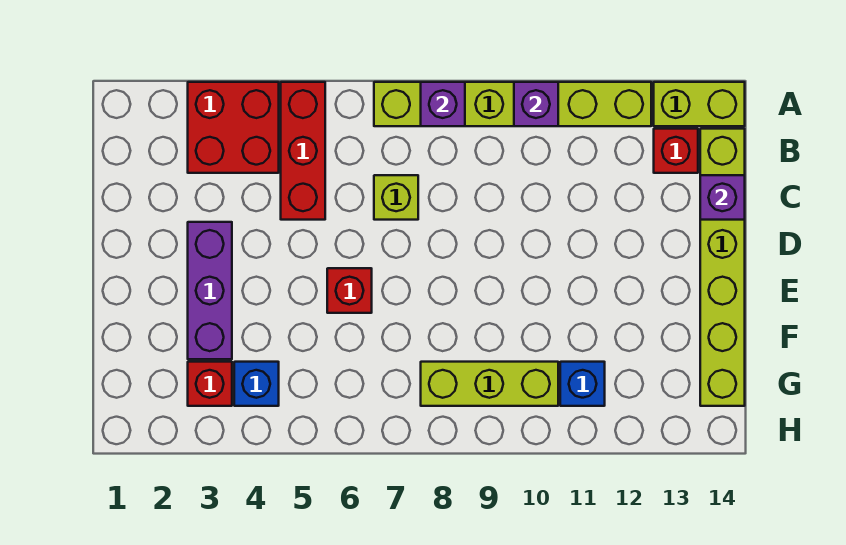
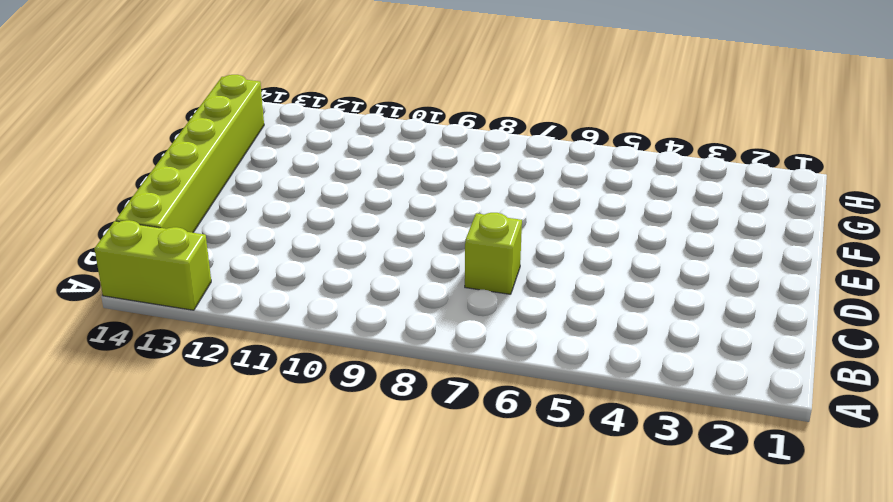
none -> red brick A3:B4 level 1
none -> red brick A5:C5 level 1
none -> lime brick A7:A12 level 1

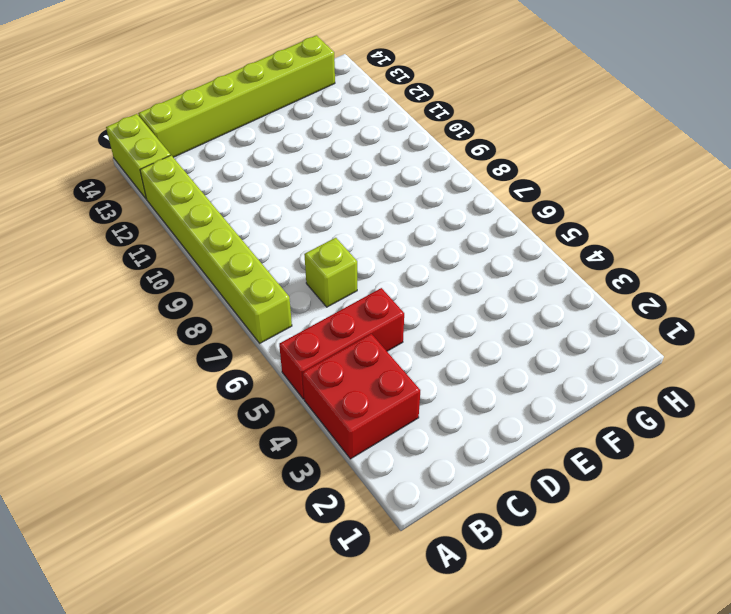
none -> red brick B13 level 1
none -> purple brick D3:F3 level 1
none -> red brick E6 level 1

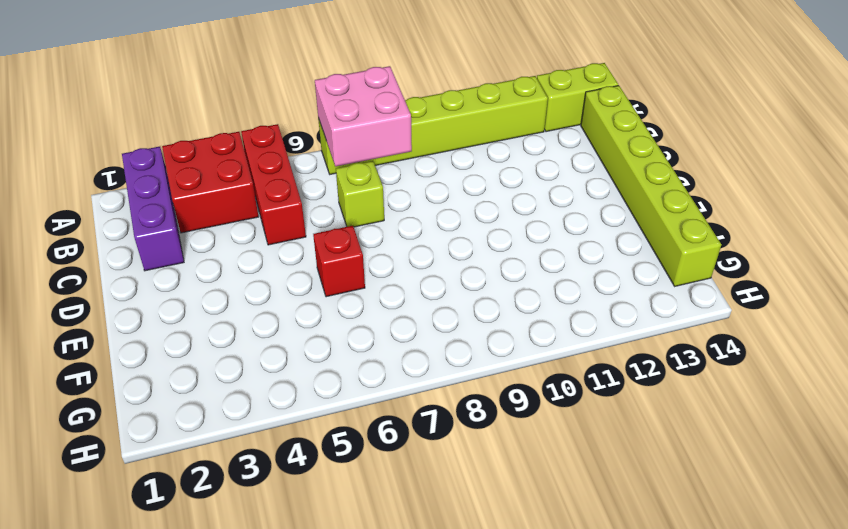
purple brick A2:C2 level 1 -> purple brick D3:F3 level 1
pink brick A7:B8 level 2 -> purple brick A8 level 2
none -> red brick B13 level 1
none -> red brick G3 level 1
none -> blue brick G4 level 1

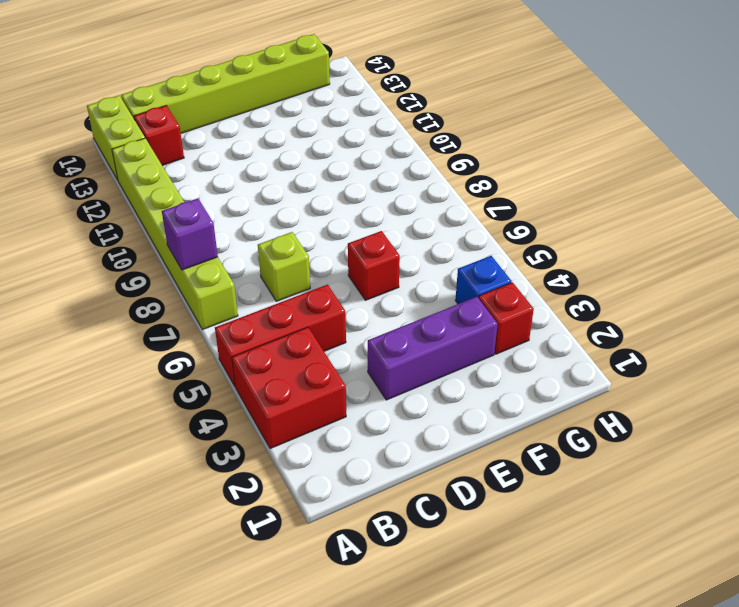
none -> lime brick G8:G10 level 1
none -> blue brick G11 level 1
none -> purple brick A10 level 2

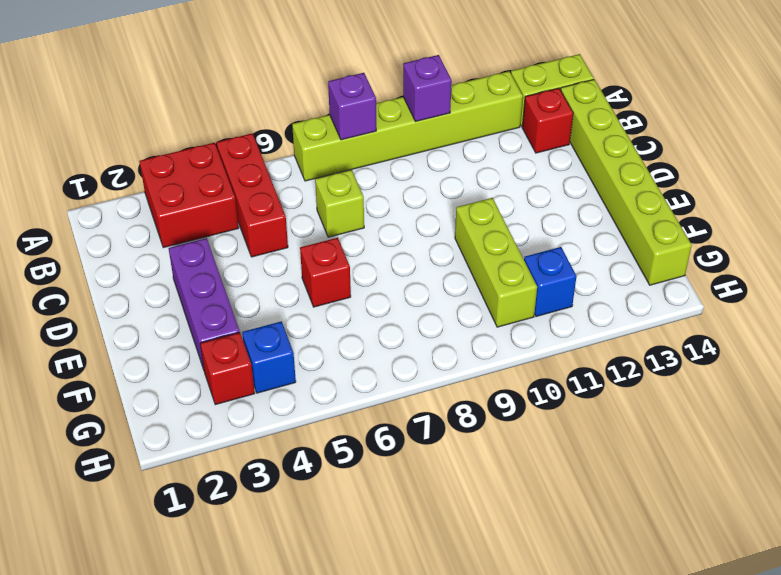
lime brick E10:G10 level 1 -> lime brick G8:G10 level 1
none -> purple brick C14 level 2

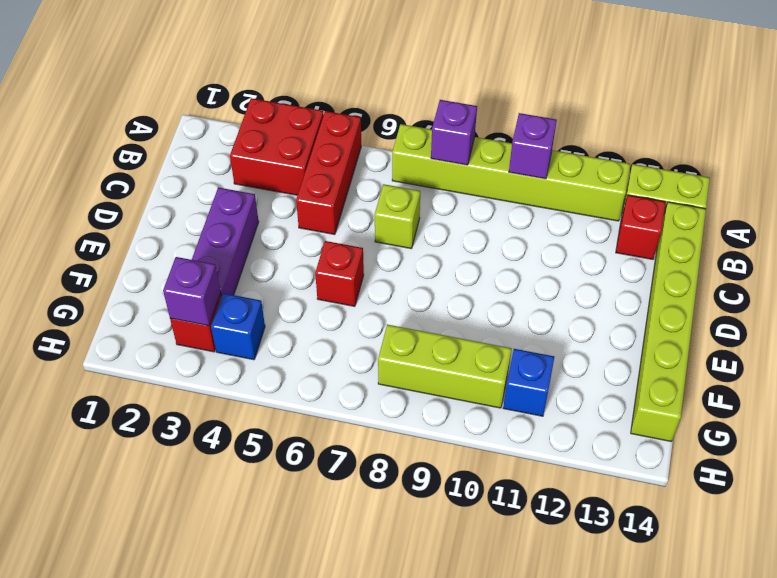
purple brick G3 level 2 -> purple brick C14 level 2

